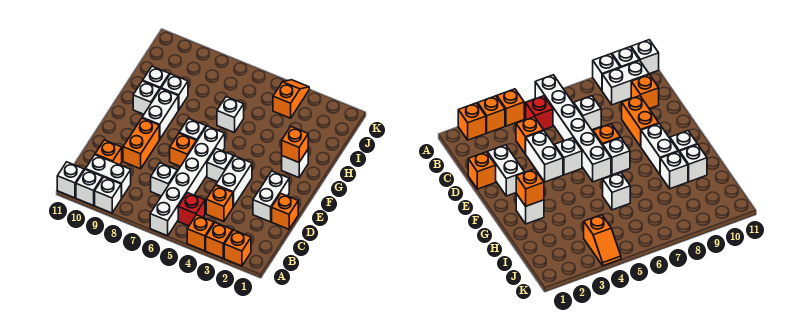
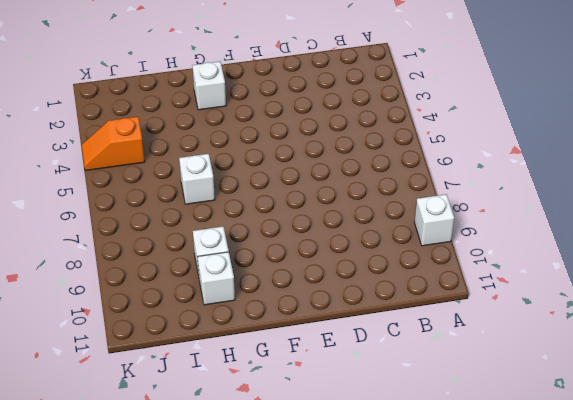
none -> orange brick A2 level 1
none -> orange brick A3 level 1
none -> orange brick A4 level 1

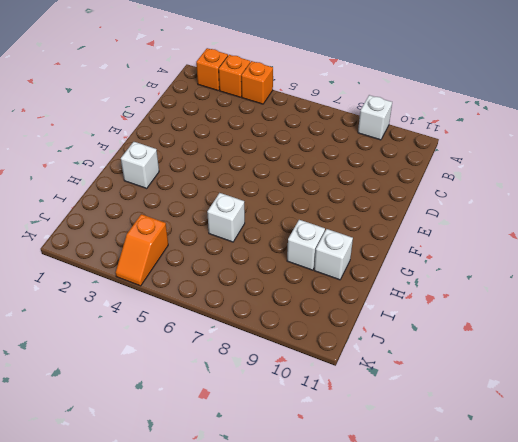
none -> white brick A6:F6 level 1
none -> white brick A10 level 1
none -> white brick A11 level 1

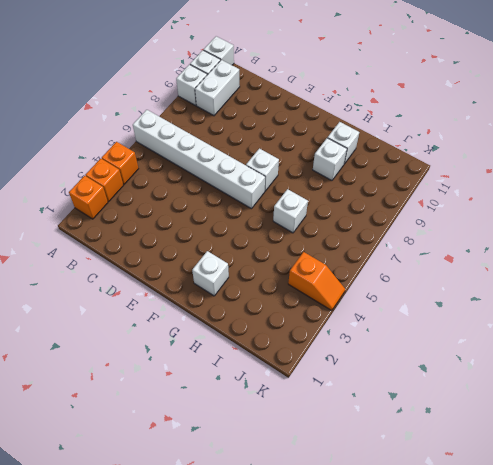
none -> red brick B5 level 1
none -> orange brick C4 level 1
none -> white brick C7 level 1

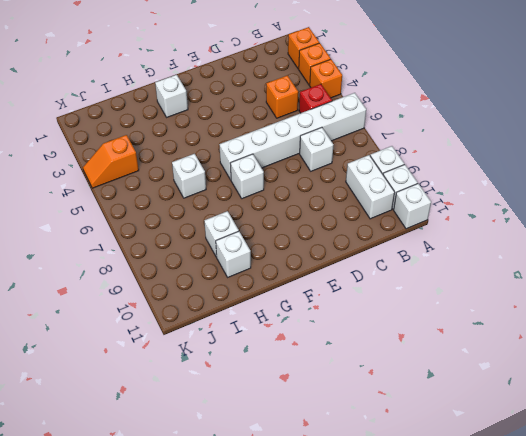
none -> orange brick C10 level 1
none -> orange brick D1 level 1
none -> white brick D2:E2 level 1

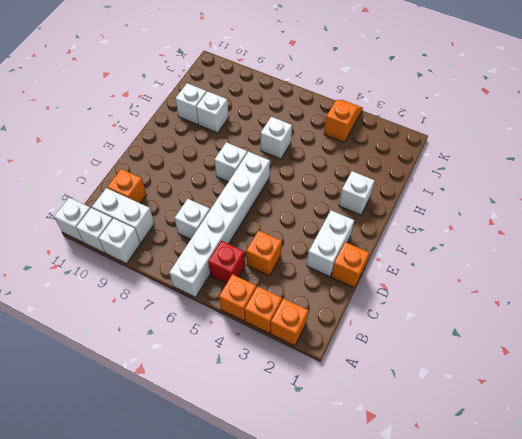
none -> white brick D4:E4 level 1
none -> orange brick D9:E9 level 1
none -> white brick E5 level 1

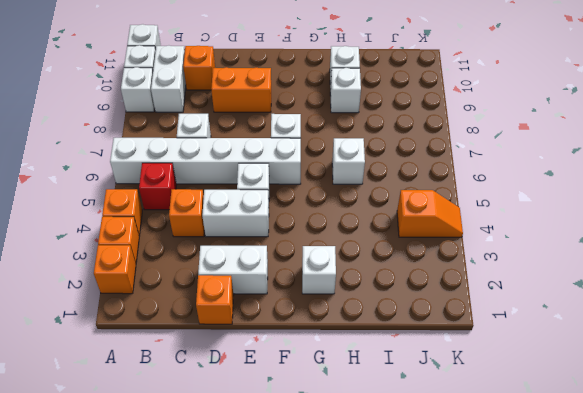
none -> orange brick E7 level 1
none -> white brick F9:G9 level 1
none -> white brick G10 level 1

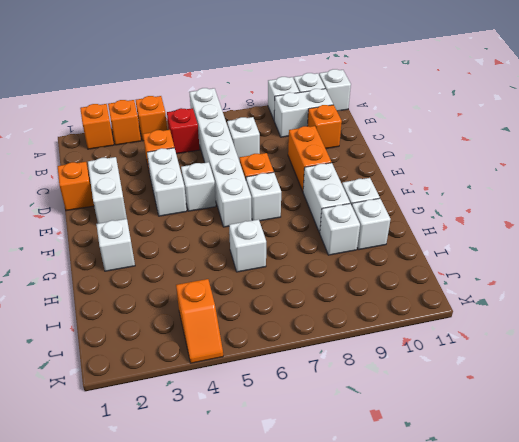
none -> orange brick G2 level 2

